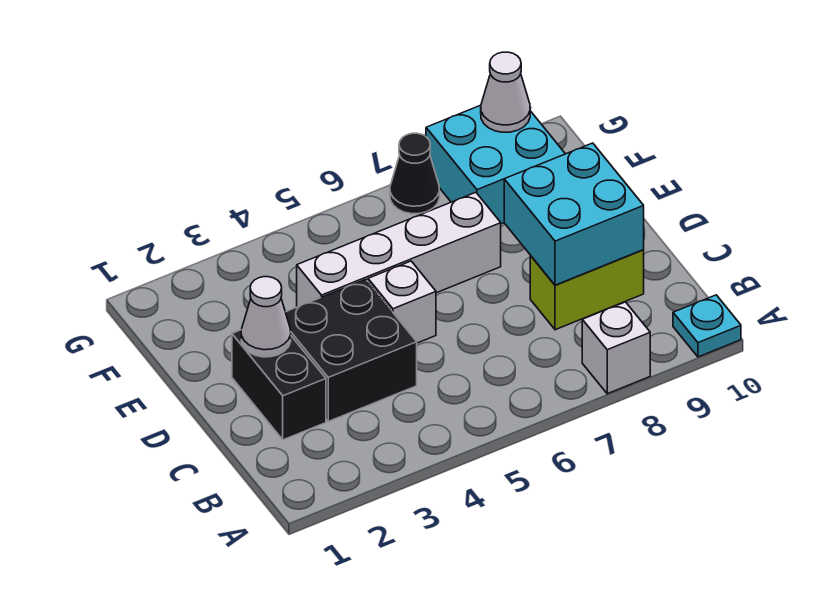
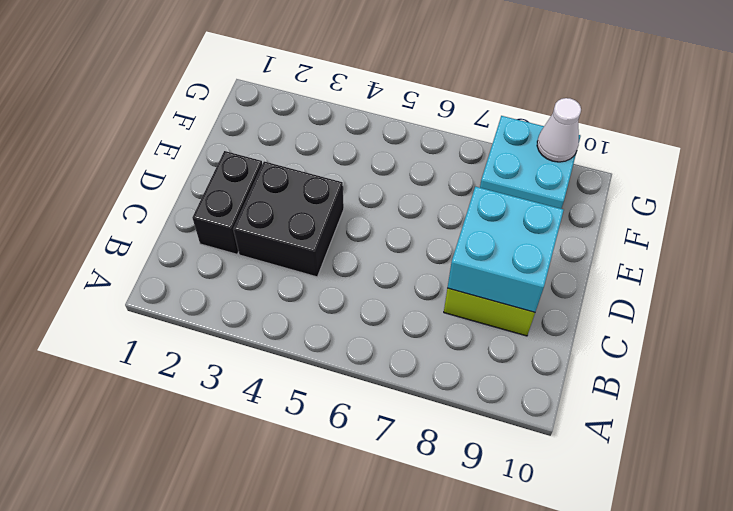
none -> white brick A8 level 1
none -> cyan plate A10 level 1
none -> white brick D5 level 1

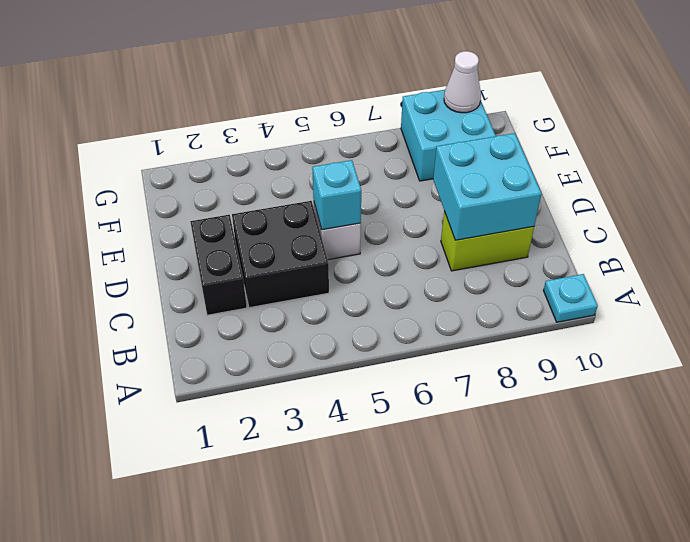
cyan brick D5 level 2 -> none
none -> white brick A8 level 1
none -> white brick E4:E7 level 1
none -> black cone G7 level 1

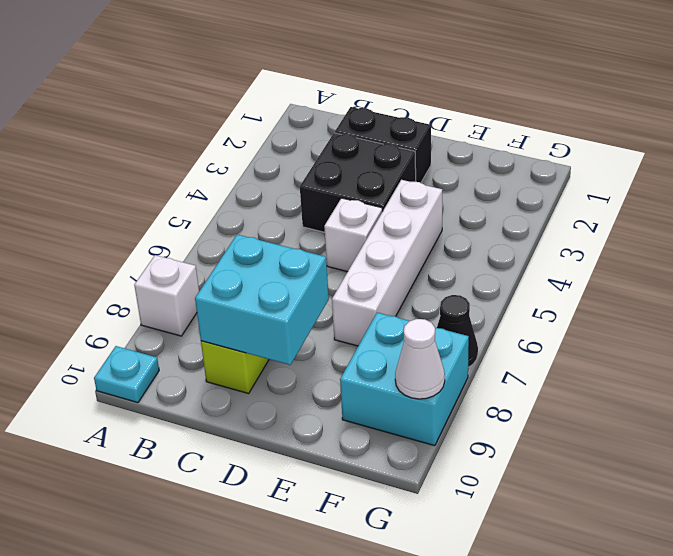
none -> white cone D2 level 2

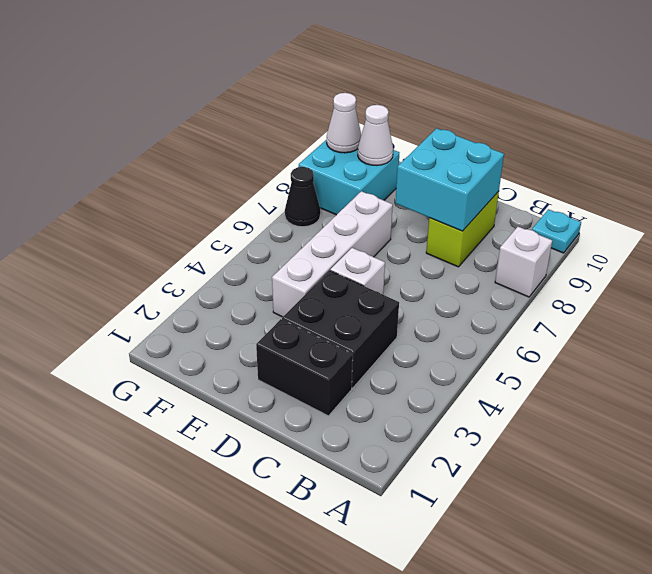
white cone F9 level 2 -> white cone D2 level 2

